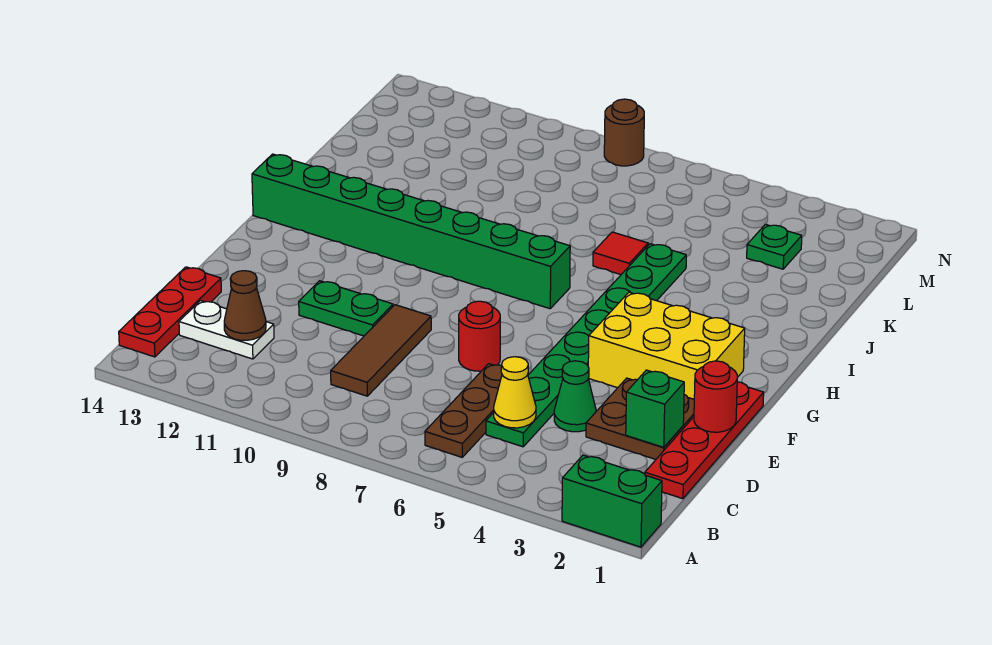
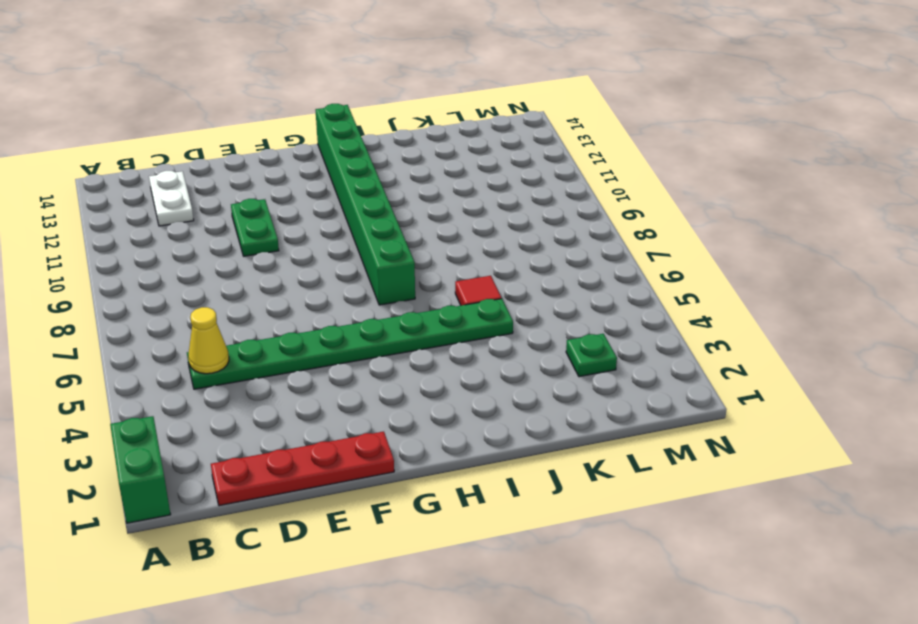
none -> brown plate B6:D6 level 1
none -> red plate B14:D14 level 1
none -> brown tile C9:E9 level 1

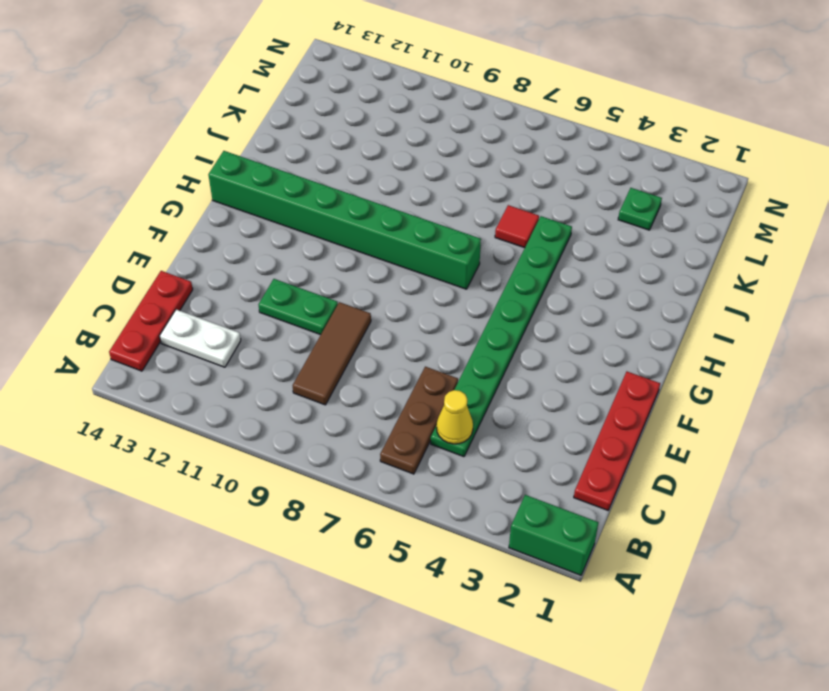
none -> brown plate D2:E3 level 1
none -> green cone D4 level 1
none -> red round brick E7 level 1

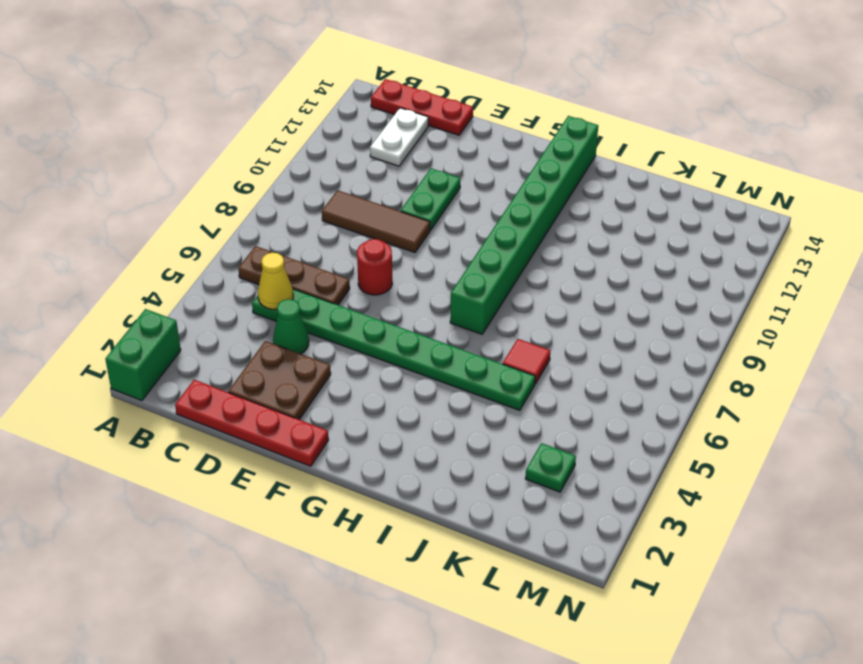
none -> yellow brick F2:G4 level 1
none -> brown round brick N8 level 1
none -> brown cone C12 level 2

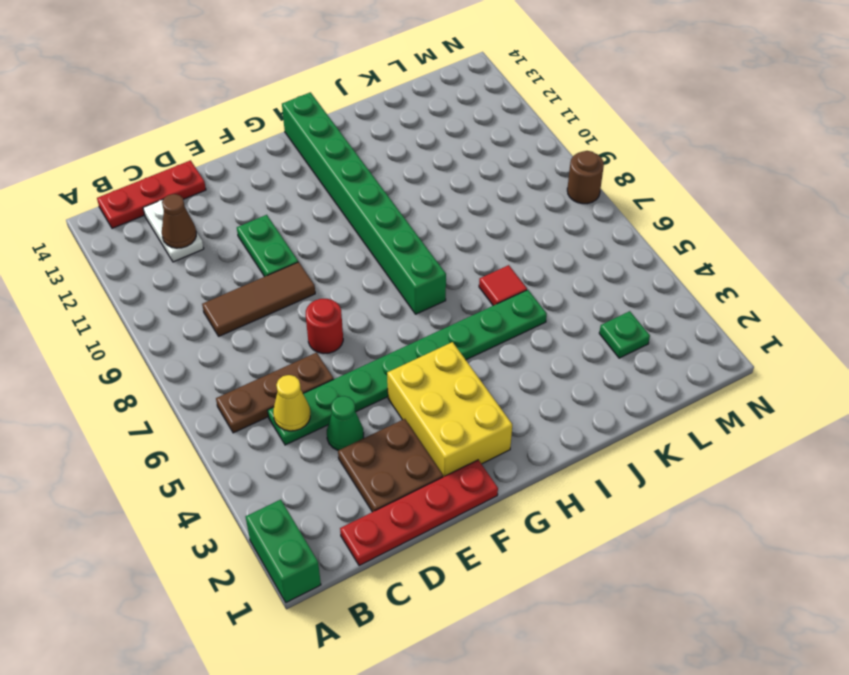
none -> green brick D2 level 2
none -> red round brick E1 level 2

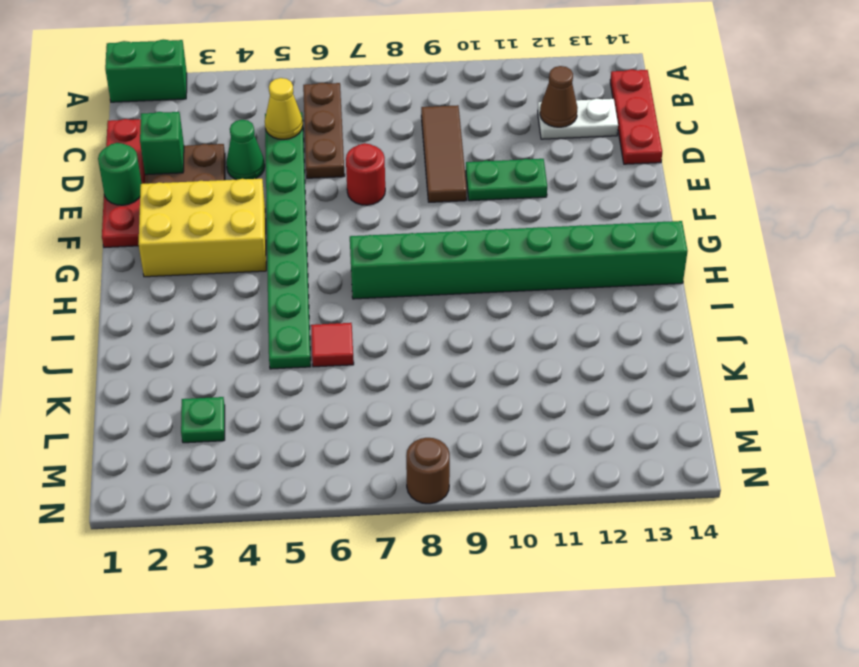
green round brick E1 level 2 -> red round brick E1 level 2

